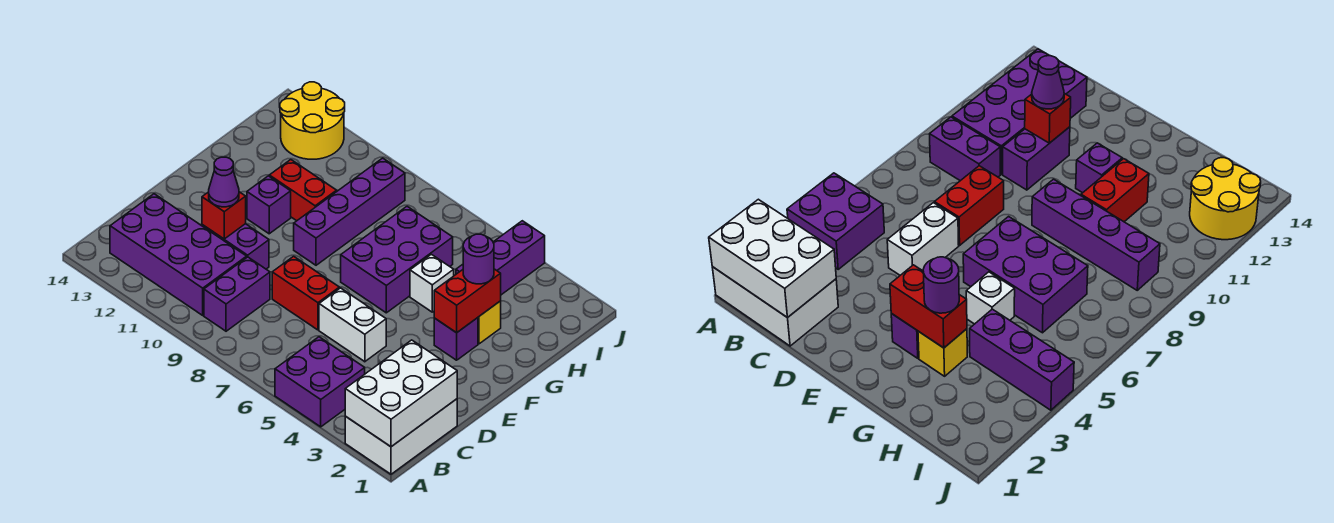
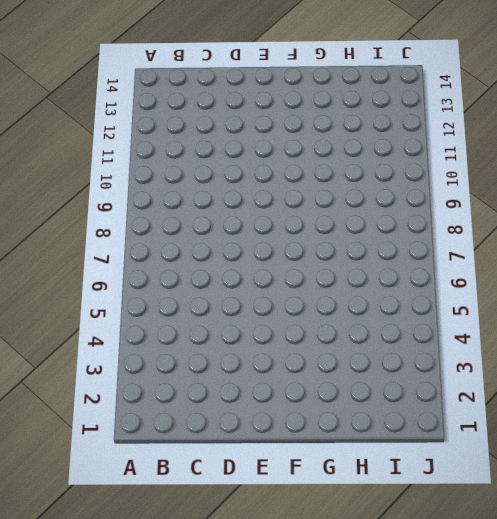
none -> white brick A1:C2 level 1
none -> purple brick A4:B5 level 1
none -> purple brick B9:C9 level 1

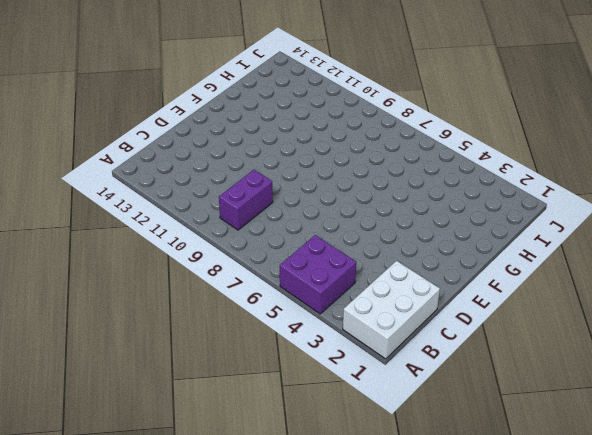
none -> purple brick B10:C13 level 1
none -> white brick D5:D6 level 1
none -> red brick D7:D8 level 1

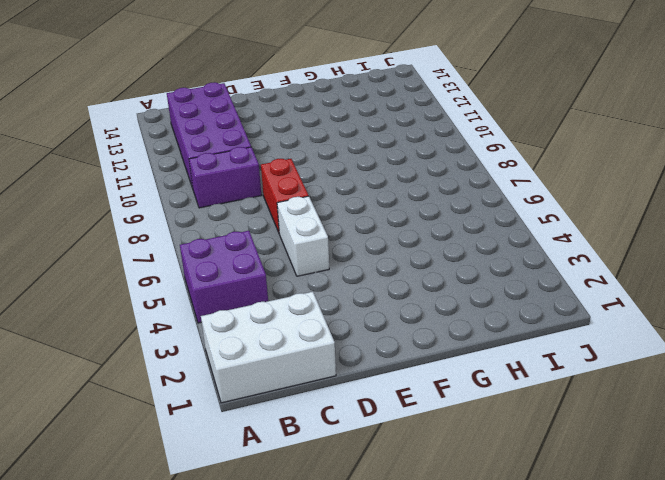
none -> purple brick D10:D11 level 1
none -> purple brick F3 level 1
none -> purple brick F6:H7 level 1

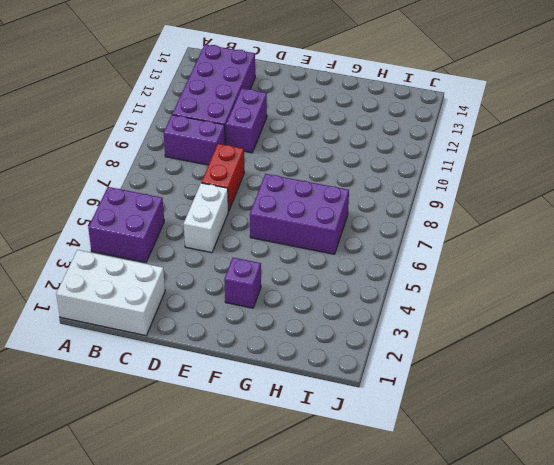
none -> purple brick F9:I9 level 1
none -> purple brick F11 level 1
none -> yellow brick G3 level 1

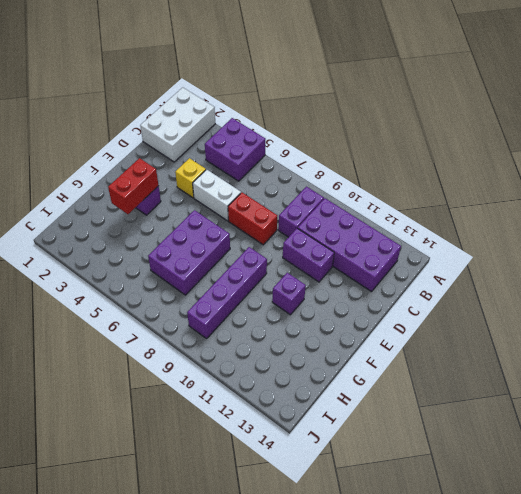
yellow brick D4 level 1 -> yellow brick G3 level 1
none -> white brick G5 level 1
none -> red brick G10:G11 level 1
none -> purple brick H4:J4 level 1

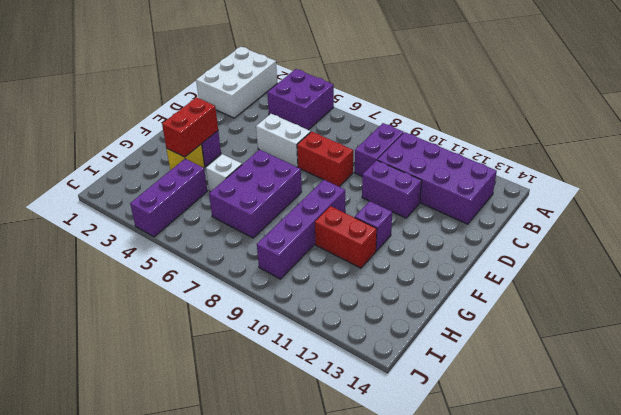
none -> yellow round brick I12:J13 level 1
none -> white brick A1:C2 level 2
none -> red brick D11 level 2

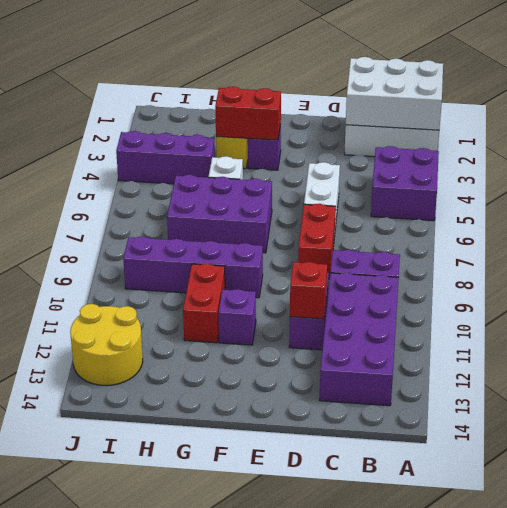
none -> purple cone D11 level 3
none -> purple round brick G3 level 3

